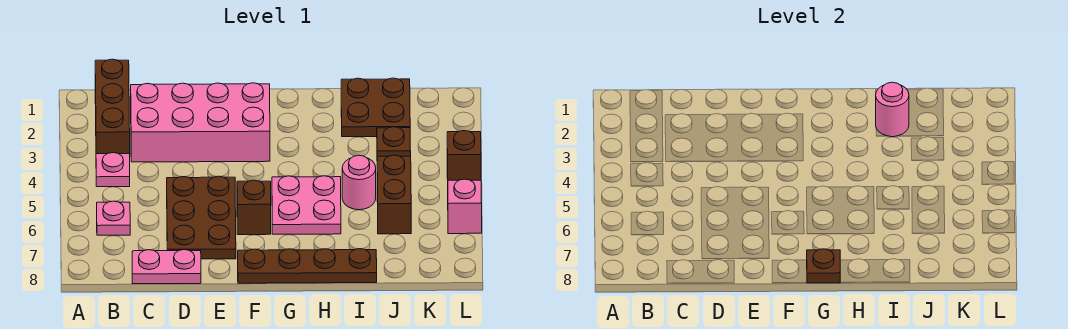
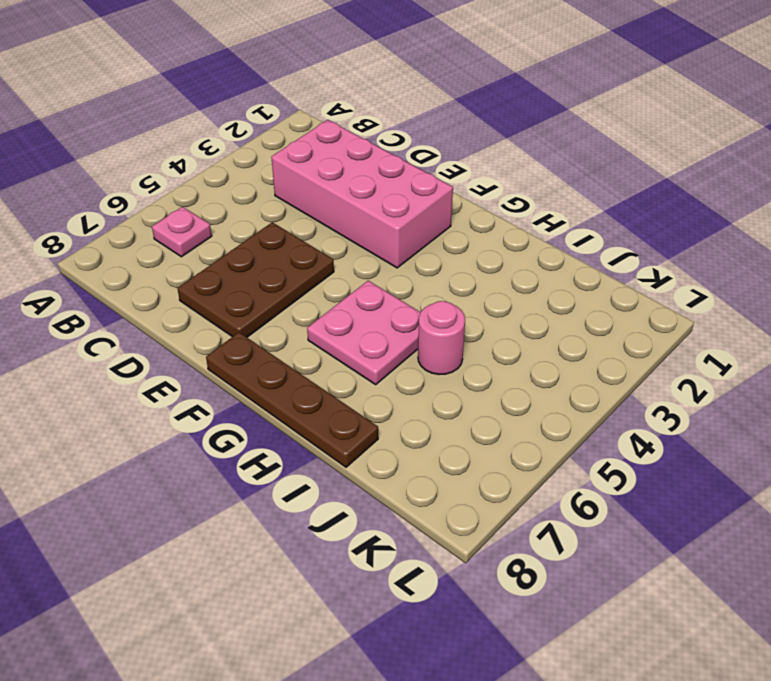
none -> brown brick B1:B3 level 1
none -> pink plate B4 level 1
none -> pink plate C8:D8 level 1

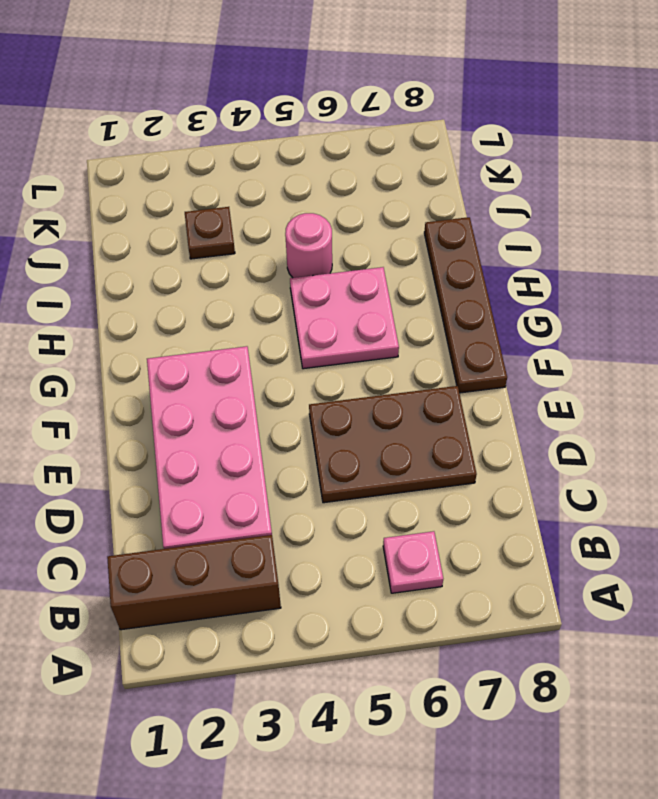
none -> pink plate B4 level 1
none -> pink plate C8:D8 level 1
none -> brown brick F6 level 1

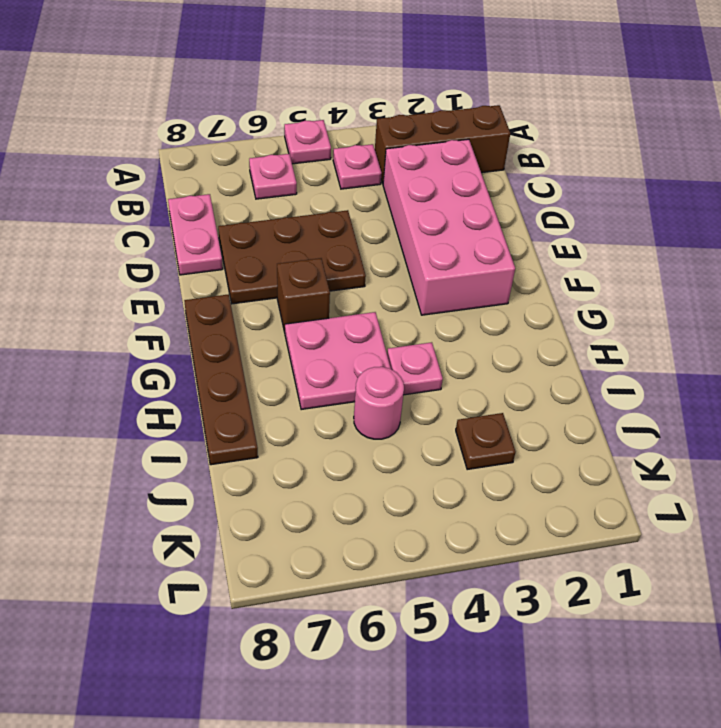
pink plate A5 level 1 -> none
pink plate H4 level 1 -> none
none -> brown plate I1:J2 level 1
none -> brown brick J5:J6 level 1
none -> brown brick L4 level 1

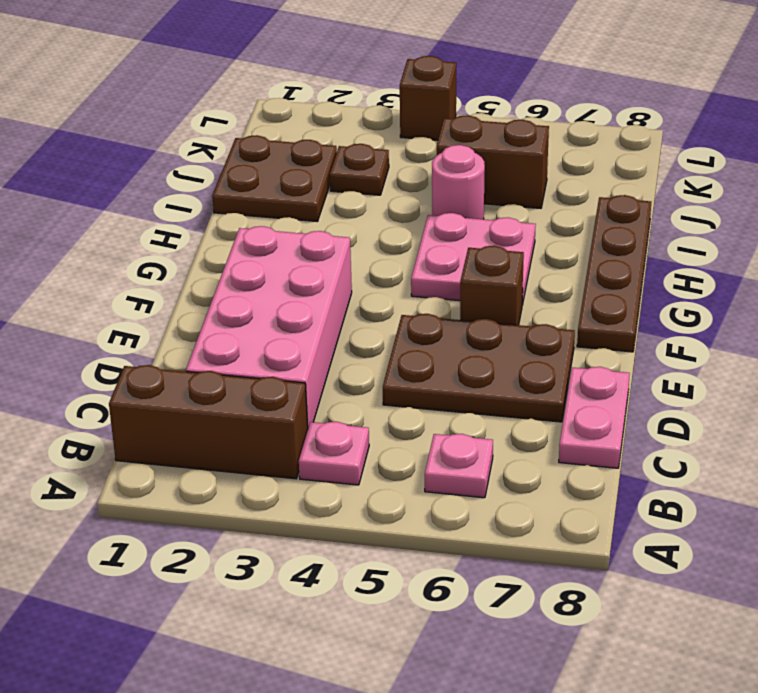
none -> pink brick L6 level 1
none -> brown plate G8 level 2
none -> pink round brick I2 level 2

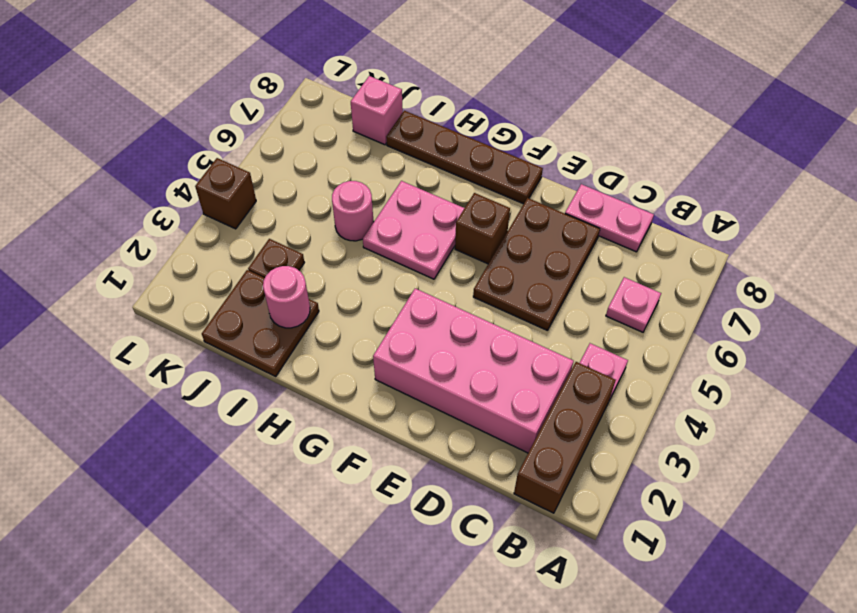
pink brick J8 level 1 -> pink brick L6 level 1
none -> brown brick J5:J6 level 1
none -> brown plate G8 level 2

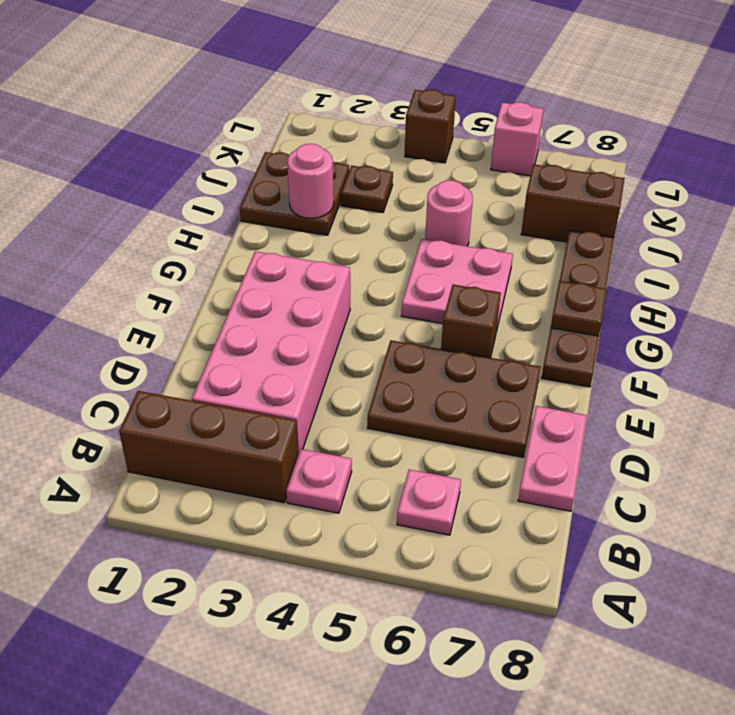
brown brick J7:J8 level 1 -> brown brick J5:J6 level 1

